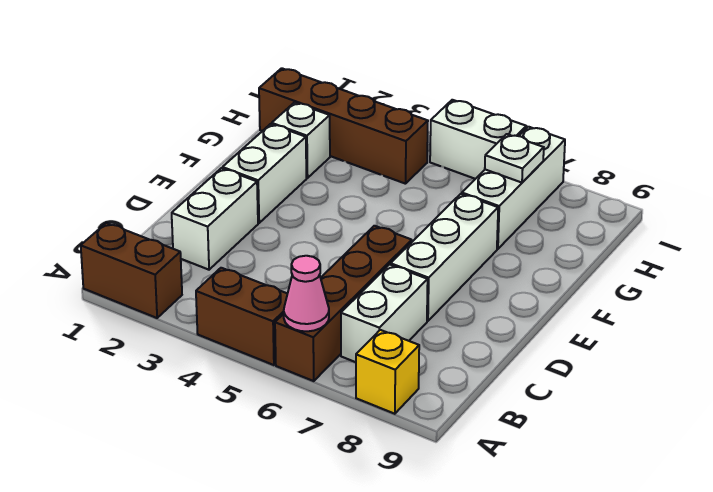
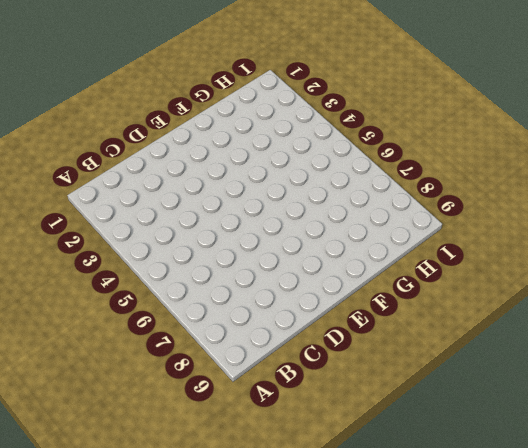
none -> brown brick A1:A2 level 1
none -> brown brick A4:A5 level 1
none -> brown brick A6:D6 level 1

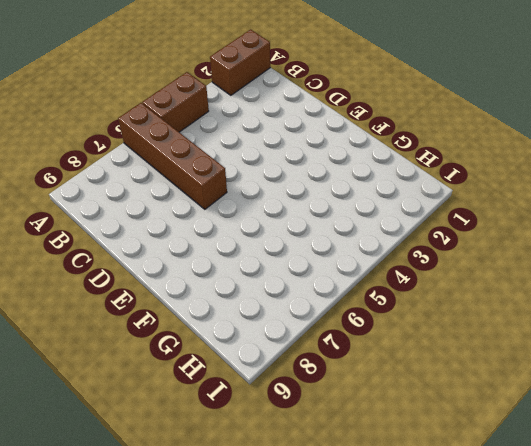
none -> yellow brick A8 level 1
none -> white brick B7:C7 level 1
none -> white brick C2:D2 level 1

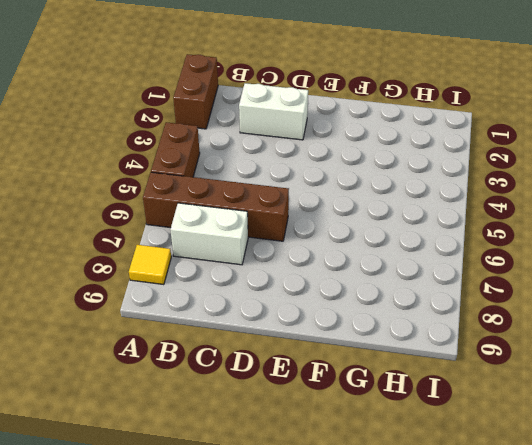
yellow tile A8 level 1 -> yellow brick A8 level 1
none -> white brick D7:F7 level 1
none -> white brick E2:F2 level 1
none -> white brick G2 level 1

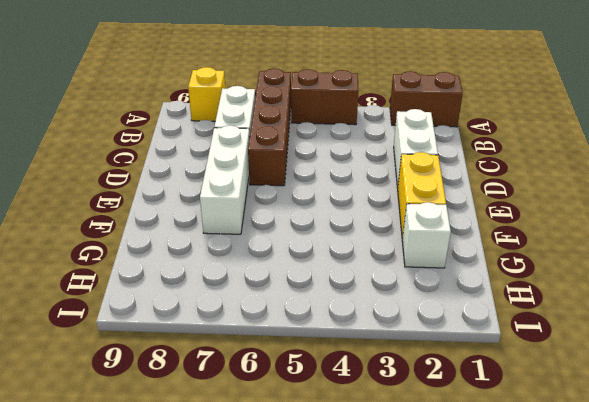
yellow brick E2:F2 level 1 -> white brick E2:F2 level 1
none -> white brick G7:I7 level 1
none -> brown brick H1:H4 level 1
none -> white brick I5:I6 level 1

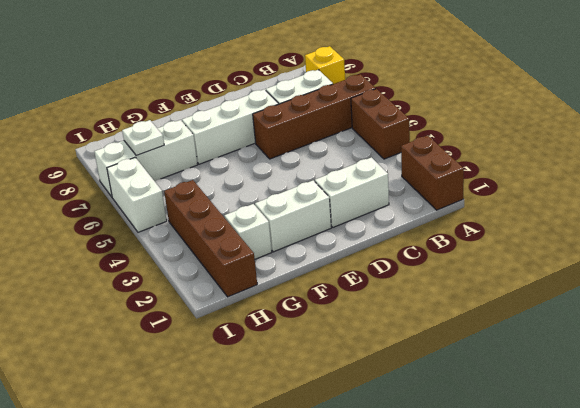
none -> pink cone A6 level 2

